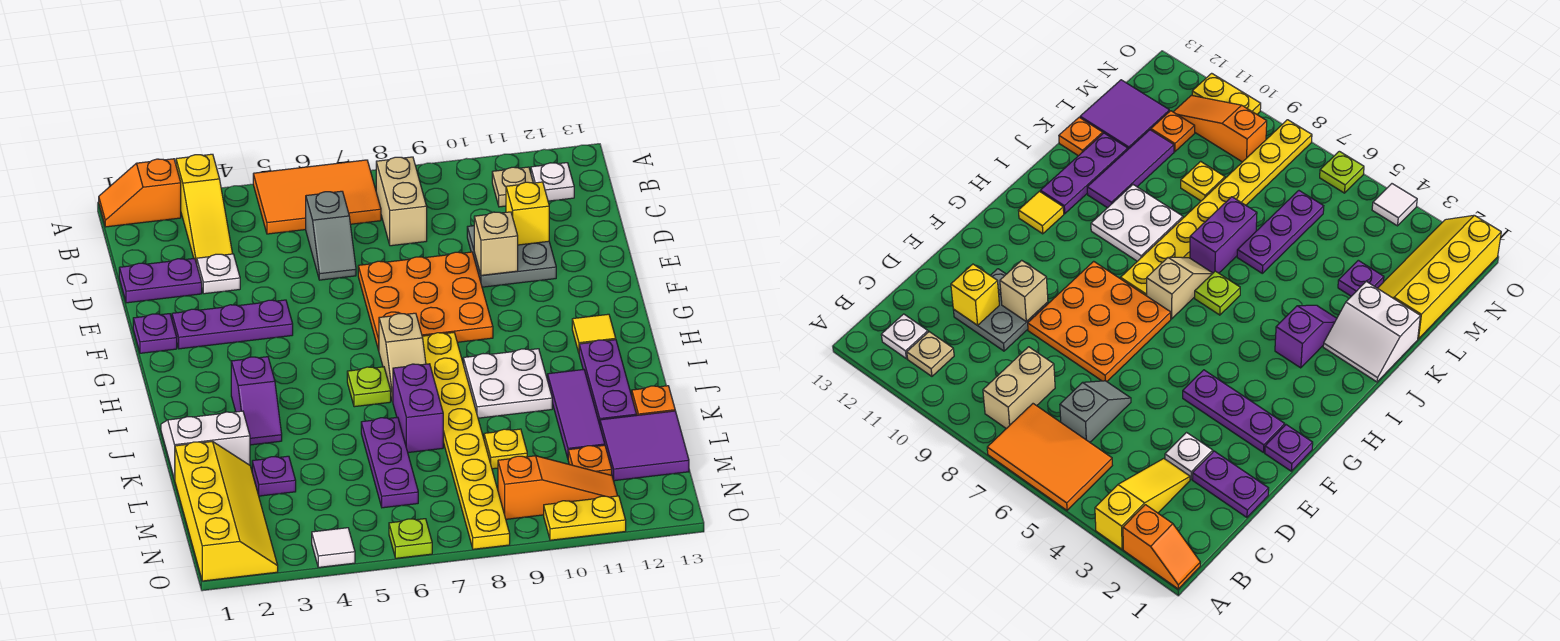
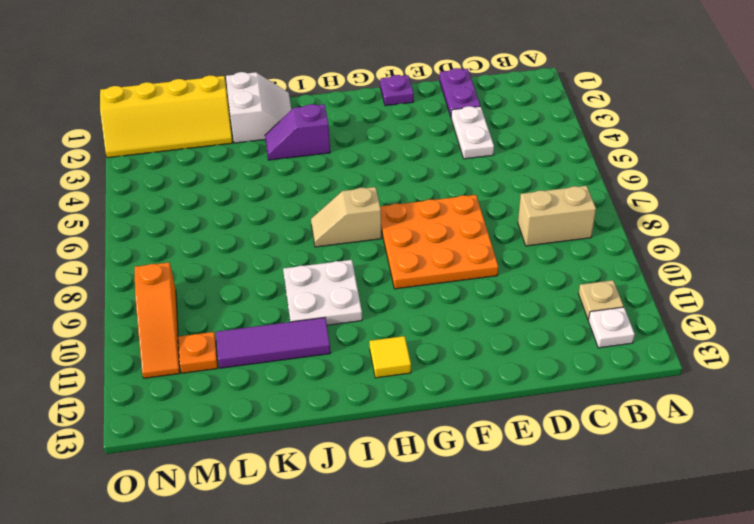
white plate D3:D4 level 1 -> white plate D3 level 1
none -> orange slope A1:A2 level 1 top 2
none -> yellow slope A3:C3 level 1 top A
none -> orange tile A5:B7 level 1
none -> grey slope C6:D6 level 1 top C

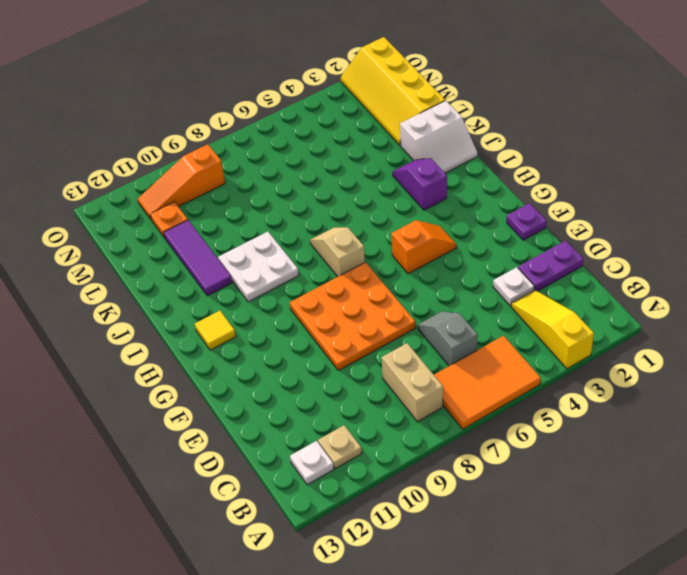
orange slope G4:G5 level 1 top 5 -> orange slope A1:A2 level 1 top 2
none -> grey plate D10:E11 level 1
none -> purple plate F2:F4 level 1
none -> yellow plate H8:O8 level 1
none -> lime plate I6 level 1

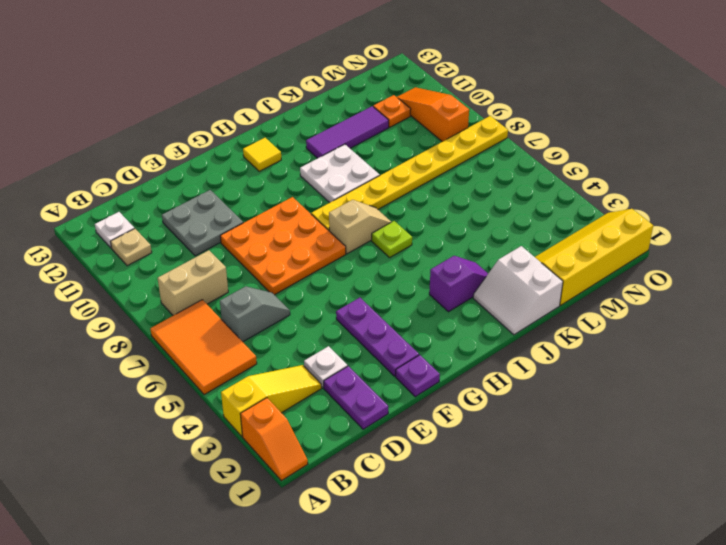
none -> purple plate I12:K12 level 1
none -> purple brick J7:K7 level 1
none -> purple plate K6:M6 level 1
none -> orange plate K13 level 1

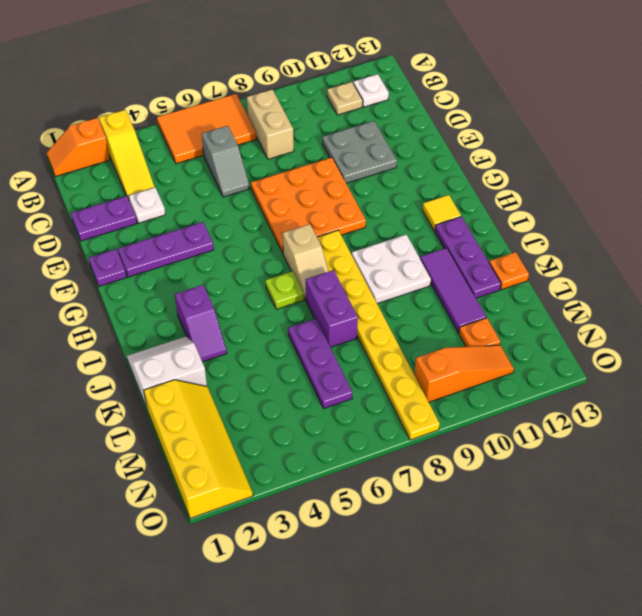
none -> purple plate L3 level 1
none -> yellow plate L9 level 1
none -> purple tile L12:M13 level 1
none -> white tile O4 level 1

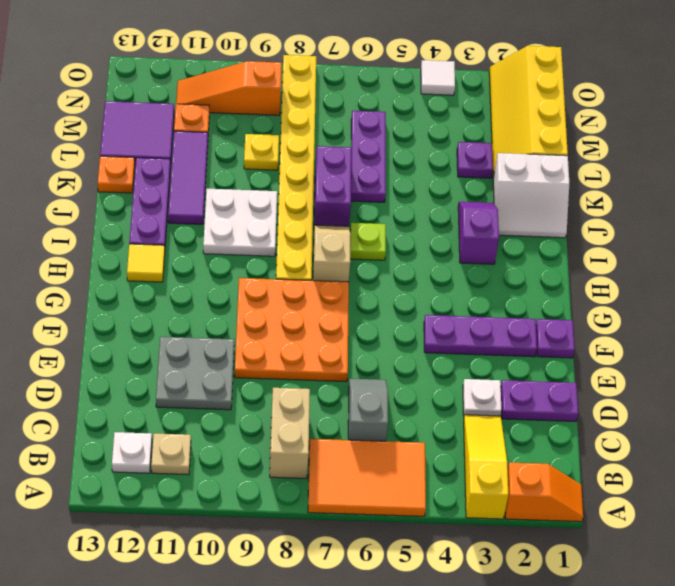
none -> lime plate O6 level 1
none -> yellow plate O10:O11 level 1
none -> yellow brick D11 level 2
none -> tan brick E10 level 2

